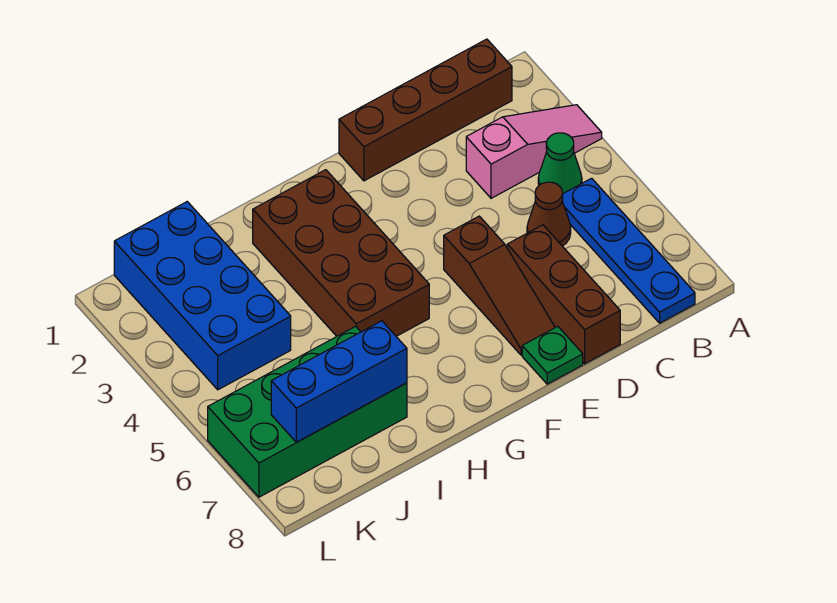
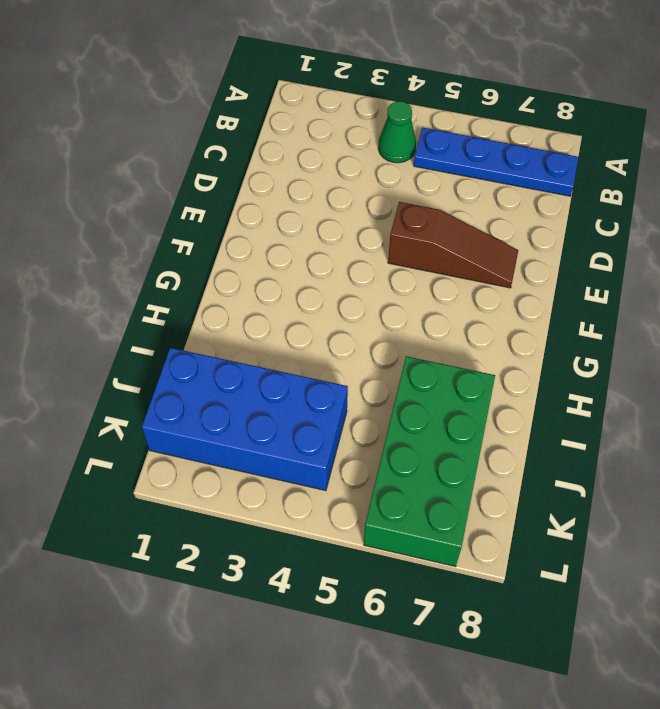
none -> pink slope A3:C3 level 1 top C
none -> brown brick B1:E1 level 1
none -> brown cone C5 level 1

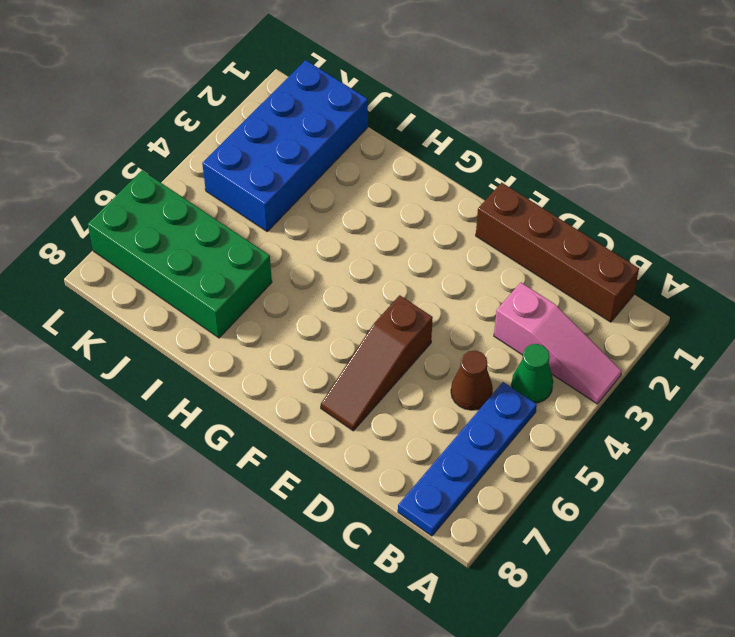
none -> brown brick D6:D8 level 1
none -> green plate E8 level 1
none -> brown brick G2:H5 level 1

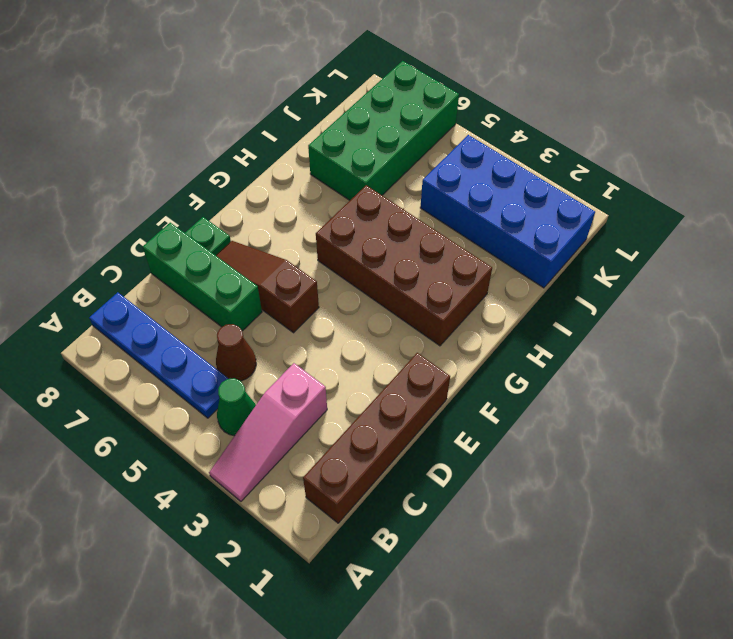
green brick D6:D8 level 1 -> brown brick D6:D8 level 1
none -> blue brick I7:K7 level 2

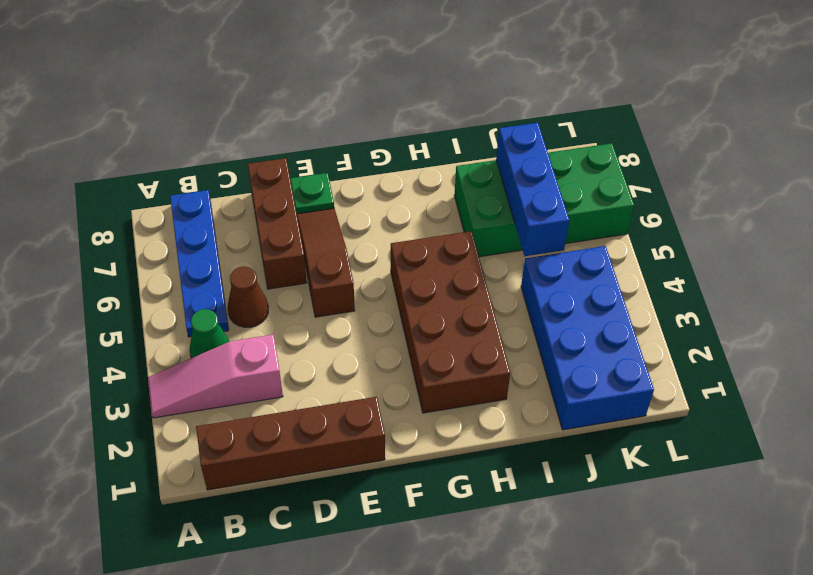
blue brick J5:J7 level 2 -> blue brick I7:K7 level 2

